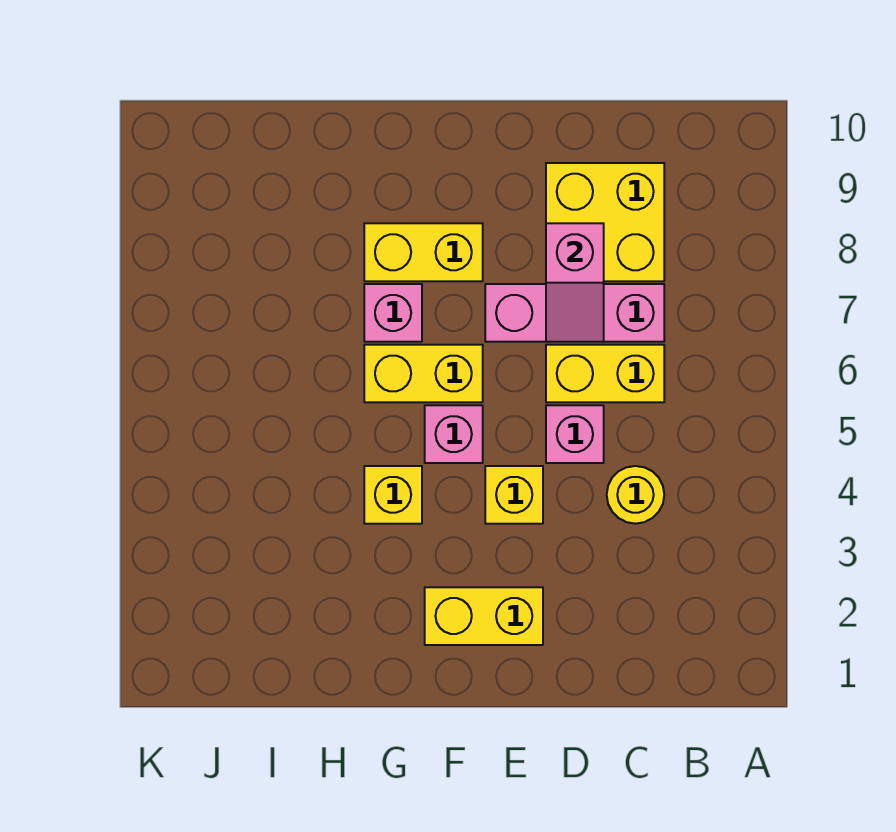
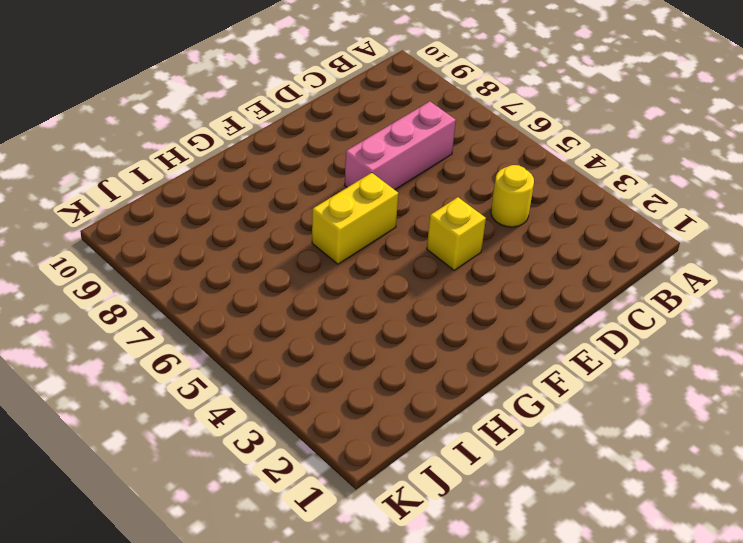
none -> yellow brick C6:D6 level 1
none -> yellow brick C8:D9 level 1
none -> pink brick D5 level 1

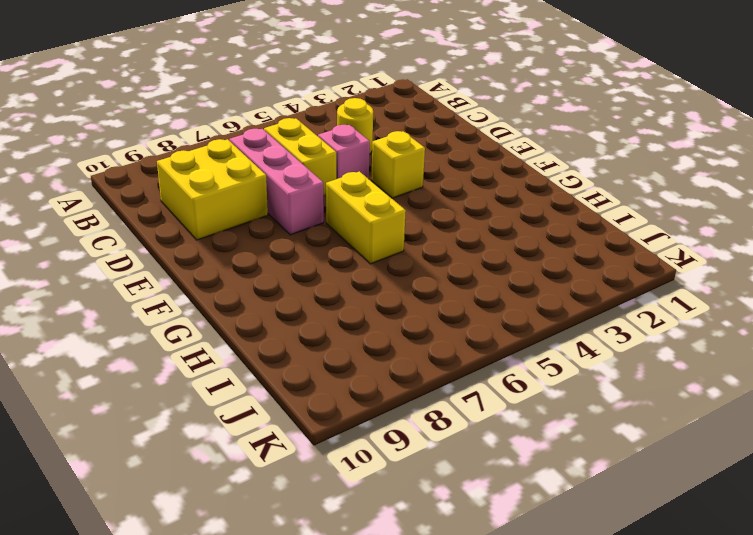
none -> yellow brick E2:F2 level 1
none -> pink brick F5 level 1
none -> yellow brick F8:G8 level 1

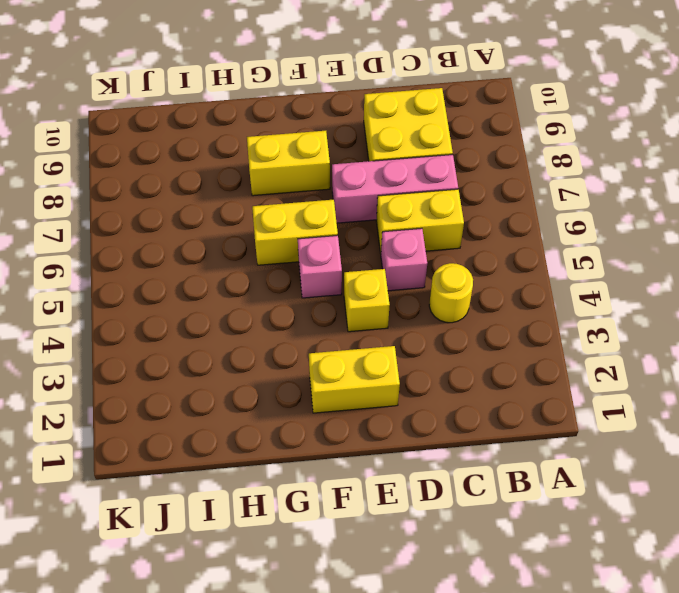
none -> yellow brick G4 level 1
none -> pink brick G7 level 1
none -> pink slope D7:D8 level 2 top 8

